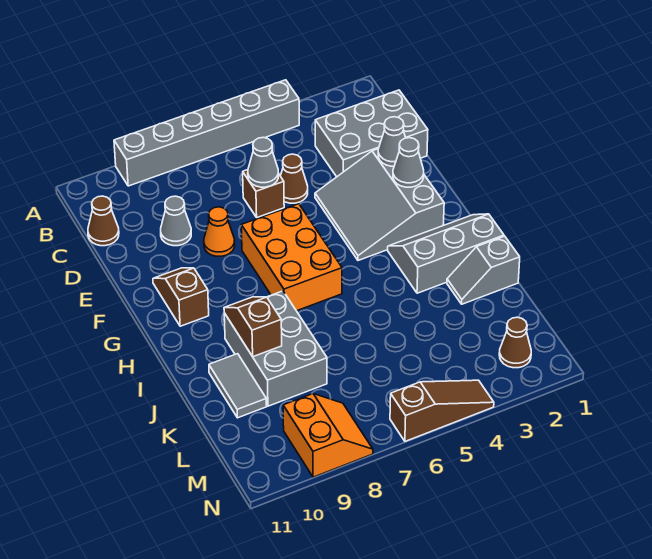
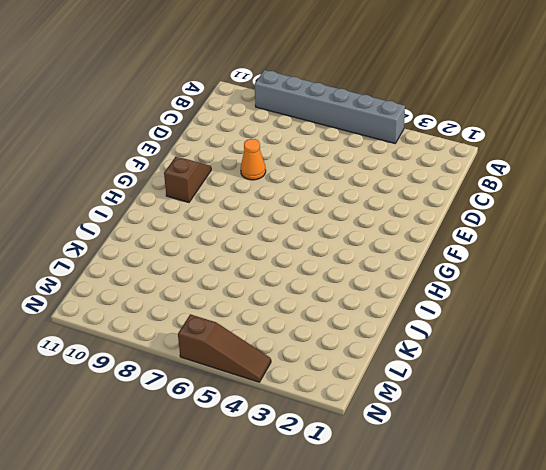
none -> grey brick C1:D3 level 1
none -> brown cone C11 level 1
none -> brown cone D5 level 1

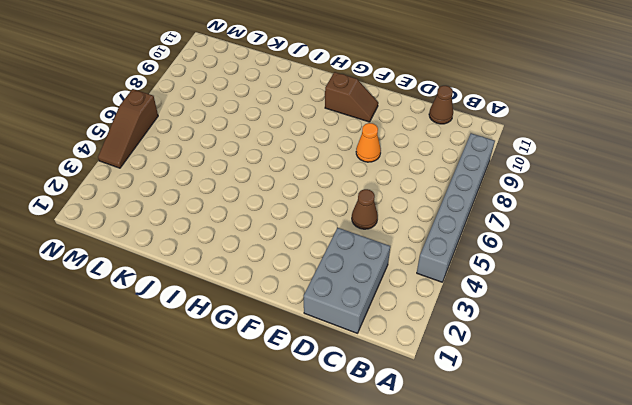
none -> brown brick D6 level 1
none -> grey cone D9 level 1
none -> grey slope E2:G4 level 1 top 2

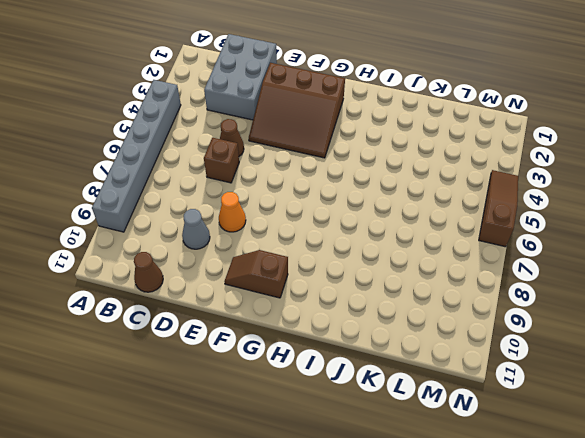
brown slope E2:G4 level 1 top 2 -> grey slope E2:G4 level 1 top 2
none -> orange brick F6:H7 level 1
none -> grey slope H1:I3 level 1 top I
none -> grey brick I8:K9 level 1

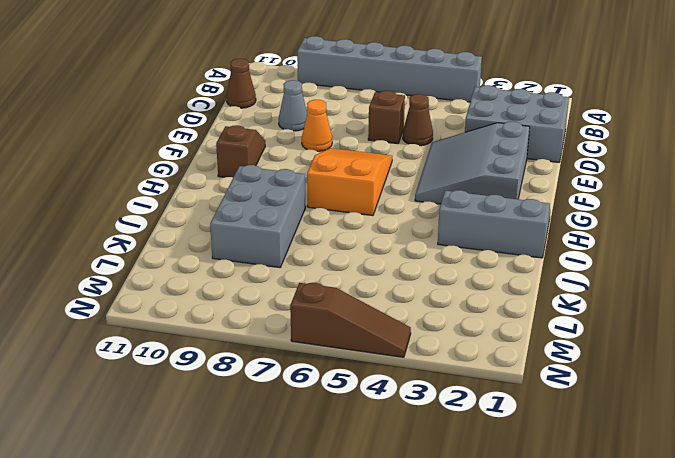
orange slope F6:H7 level 1 top H -> orange brick F6:H7 level 1
none -> grey slope J1:J2 level 1 top 1
none -> grey tile J10:K10 level 1
none -> brown cone M2 level 1

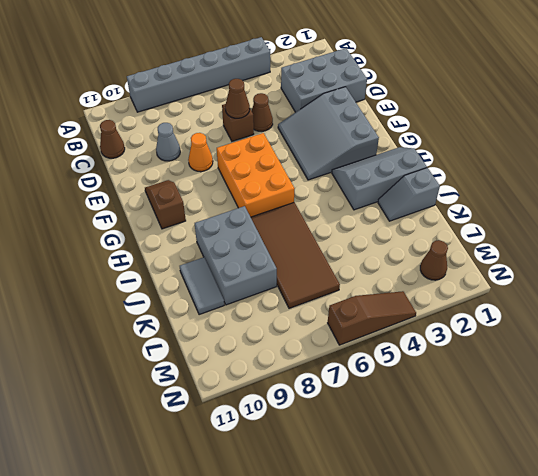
brown cone D6 level 2 -> grey cone D6 level 2
brown tile I6:L7 level 1 -> none
none -> orange slope M8:N9 level 1 top 9
none -> grey cone E2 level 2
none -> grey cone F2 level 2

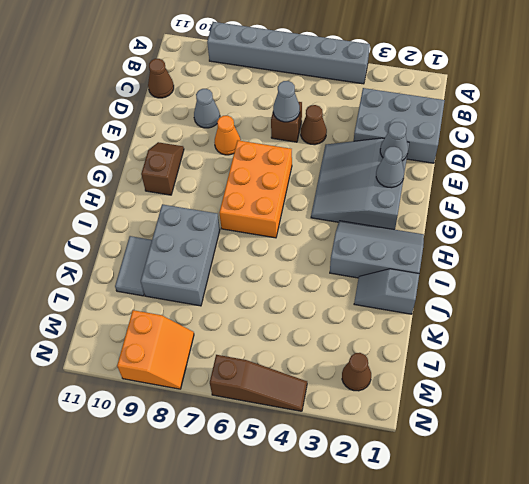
none -> brown slope I9:J9 level 2 top J

